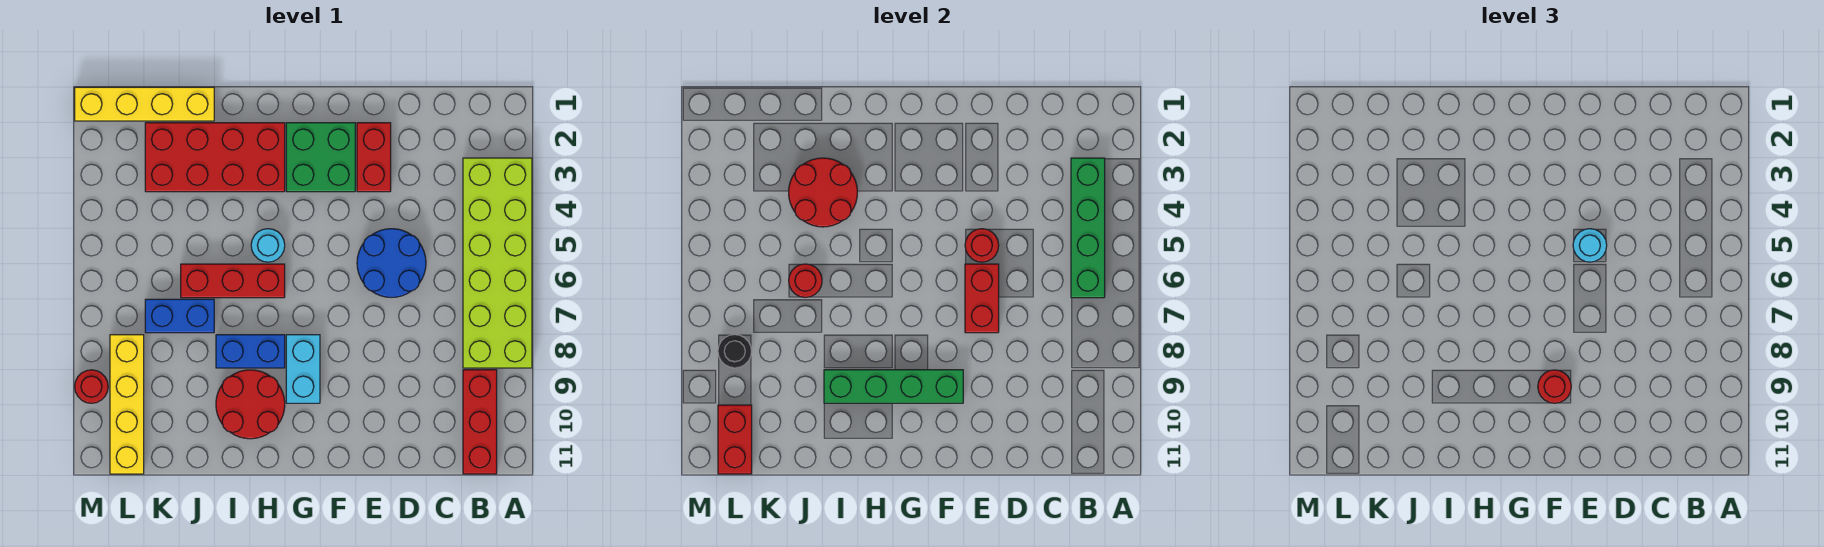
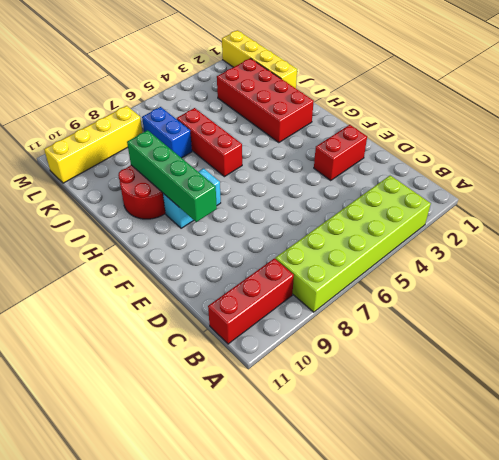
none -> blue round brick D5:E6 level 1
none -> green brick F2:G3 level 1
none -> cyan round brick H5 level 1

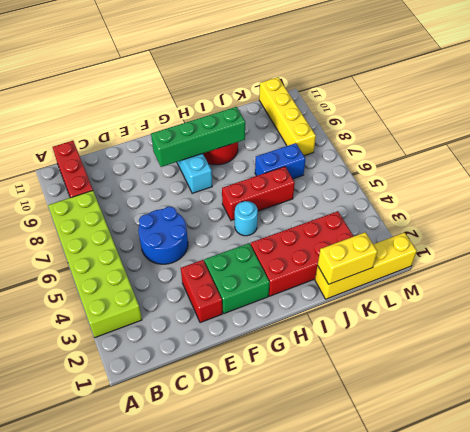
yellow brick J1:K1 level 2 -> none
none -> blue brick H8:I8 level 1
none -> red round brick M9 level 1
none -> green brick B3:B6 level 2

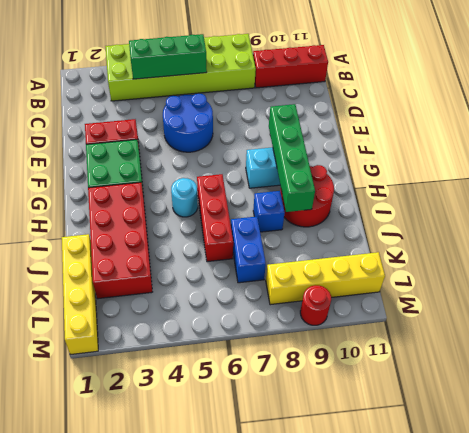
green brick B4:B6 level 2 -> green brick B3:B6 level 2
blue brick I8 level 1 -> blue brick H8:I8 level 1
none -> red round brick E5 level 2
none -> red brick E6:E7 level 2
none -> red round brick I3:J4 level 2

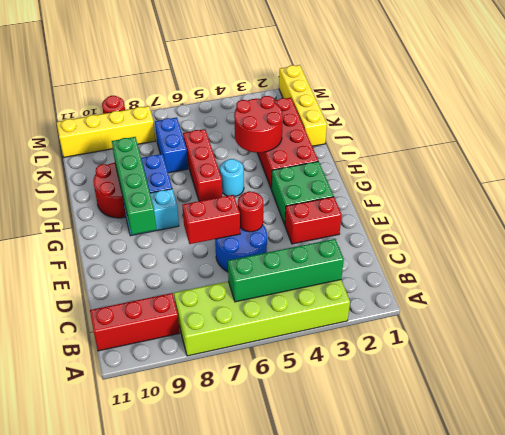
none -> red round brick J6 level 2
none -> black round brick L8 level 2
none -> red brick L10:L11 level 2

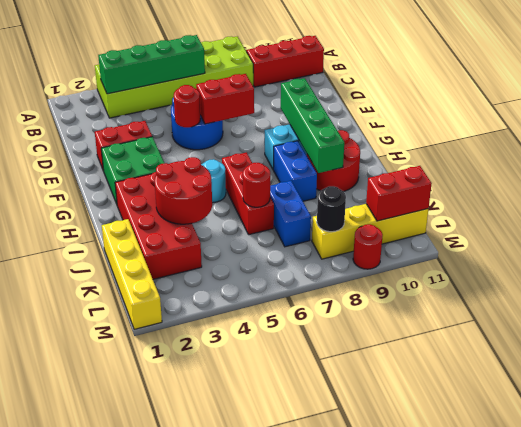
none -> cyan round brick E5 level 3
none -> red round brick F9 level 3

